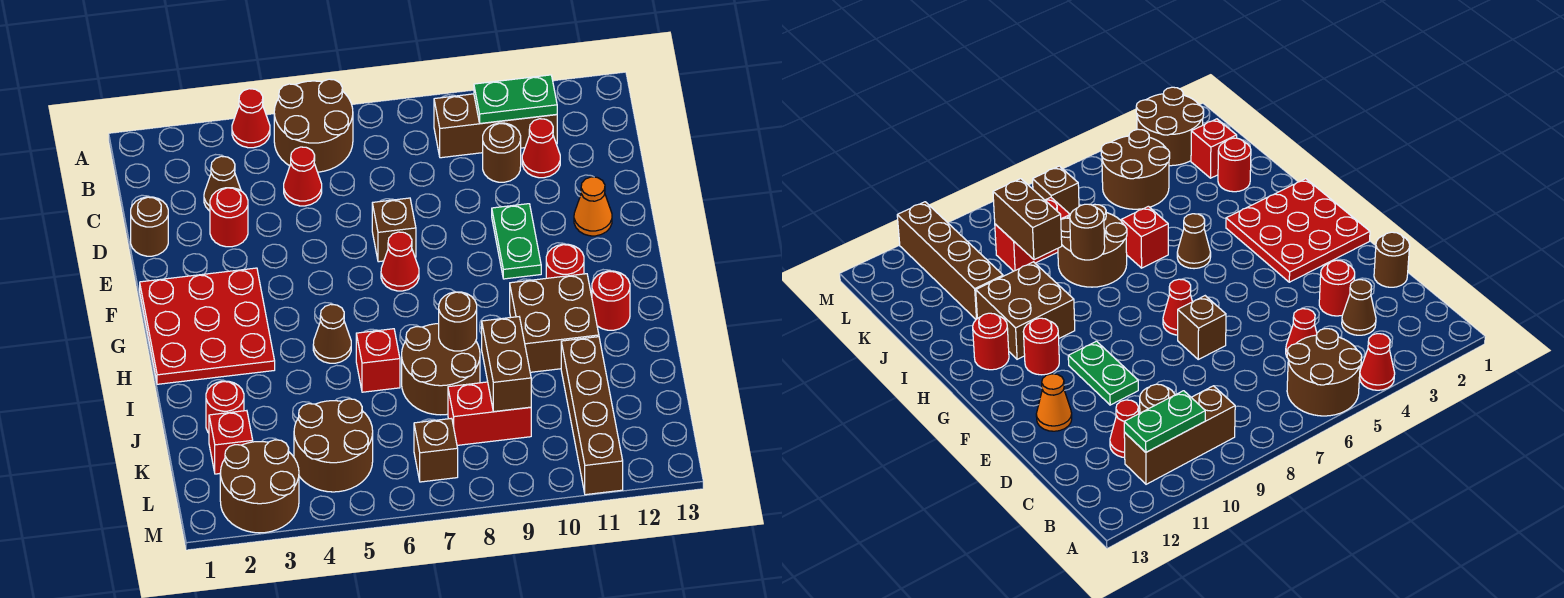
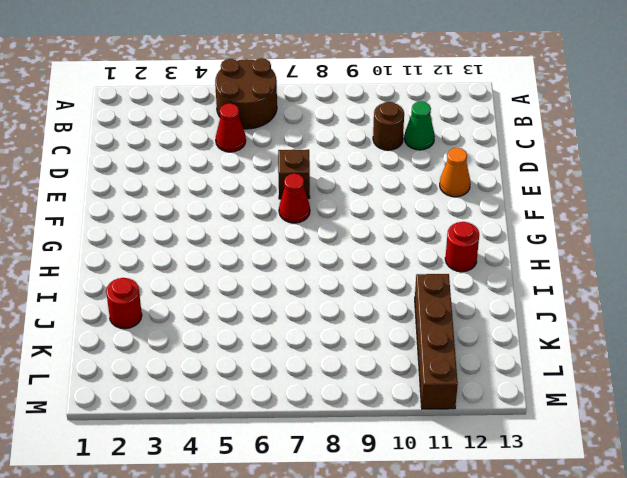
green cone C11 level 1 -> red cone C11 level 1
none -> red cone A4 level 1
none -> brown brick B9:B11 level 1
none -> brown cone C3 level 1
none -> brown round brick D1 level 1

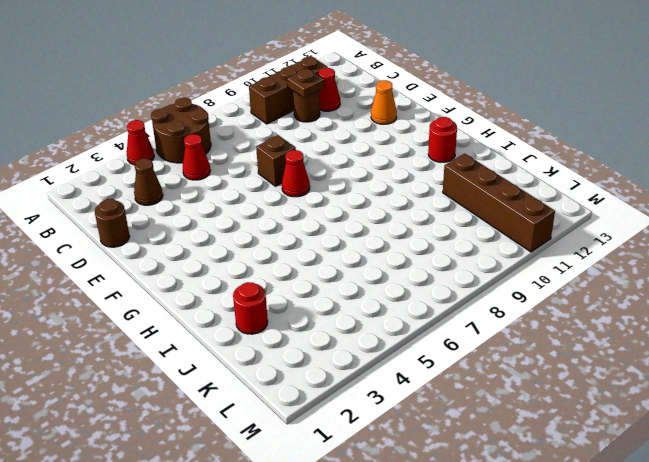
brown plate C10 level 2 -> none
none -> red round brick D3 level 1
none -> green plate E10:F10 level 1
none -> red plate F1:H3 level 1
none -> red round brick G11 level 1

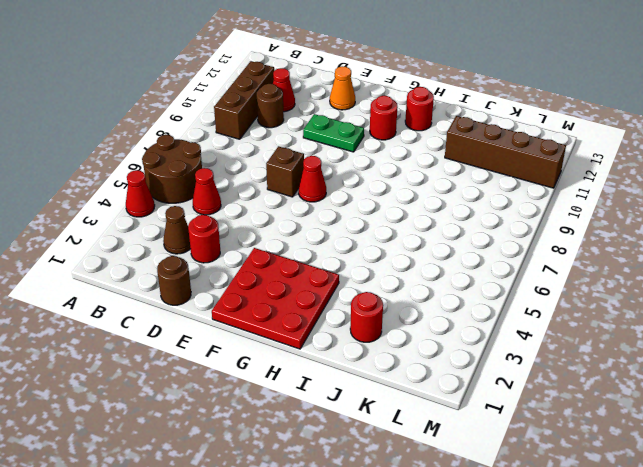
none -> brown cone H5 level 1
none -> brown brick H10:I11 level 1
none -> red brick I6 level 1
none -> brown round brick I7:J8 level 1

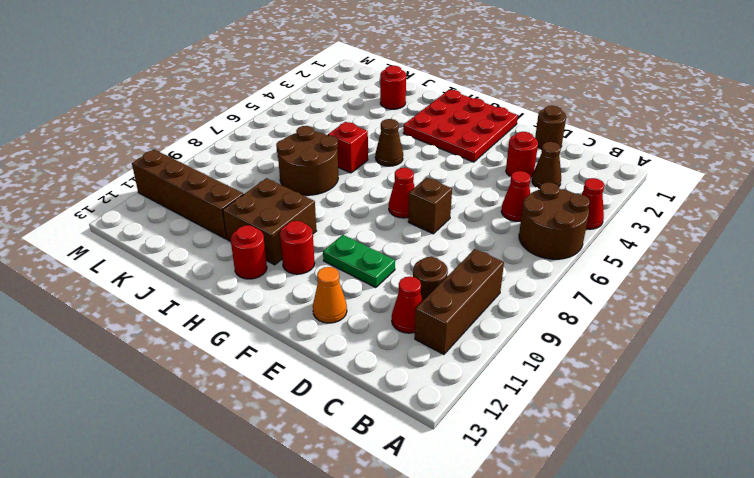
none -> red brick K2 level 1
none -> brown round brick K4:L5 level 1
none -> red brick K8:K9 level 1
none -> brown round brick L2:M3 level 1

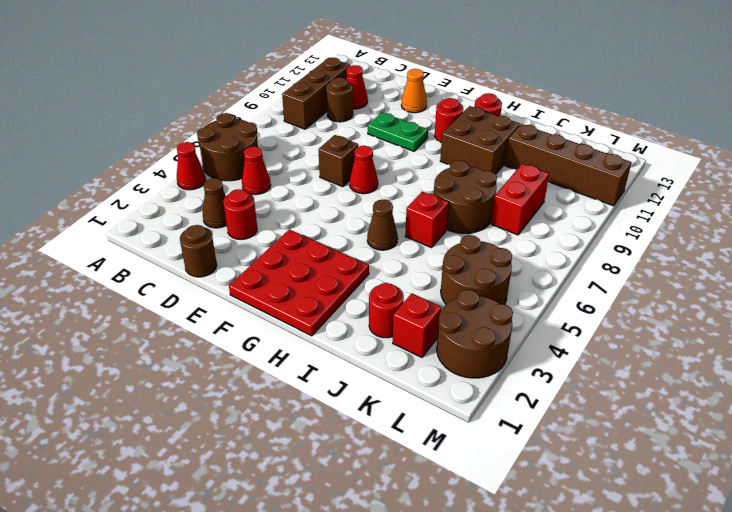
none -> brown brick L7 level 1
none -> green plate B10:B11 level 2
none -> brown round brick I8 level 2
none -> brown brick J9:K9 level 2

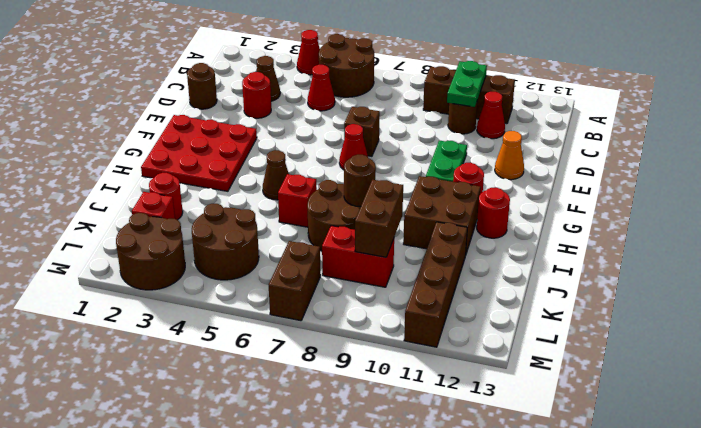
green plate B10:C10 level 2 -> green plate B10:B11 level 2
brown brick L7:M7 level 1 -> brown brick L7 level 1

